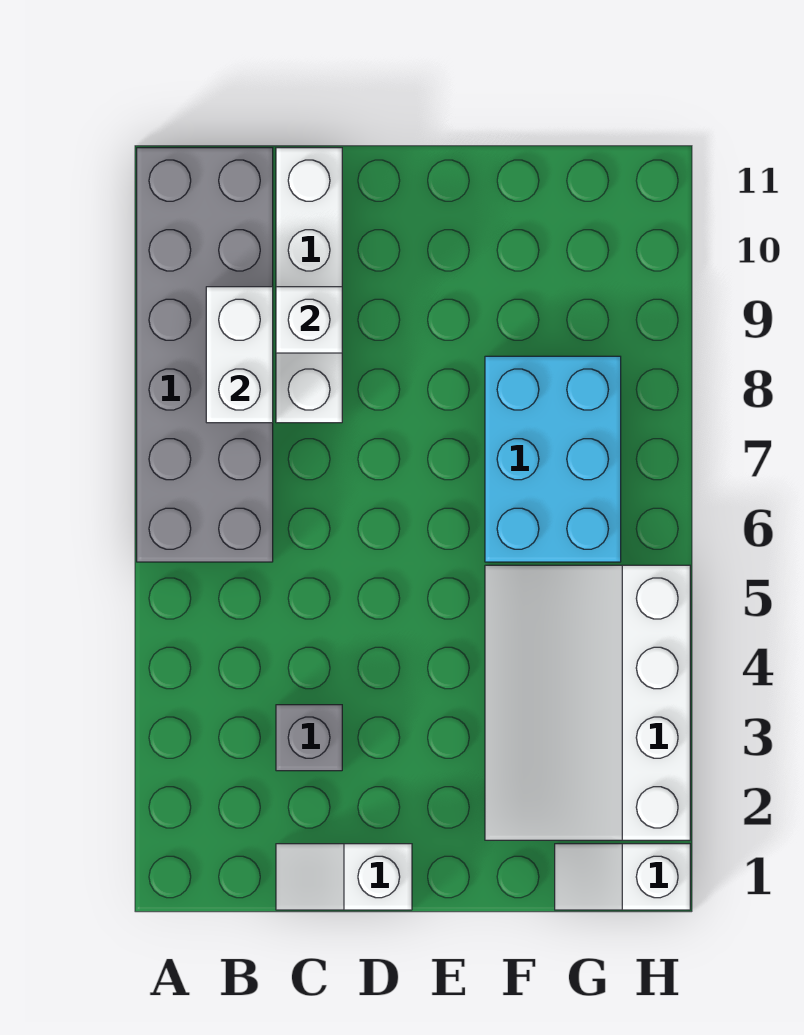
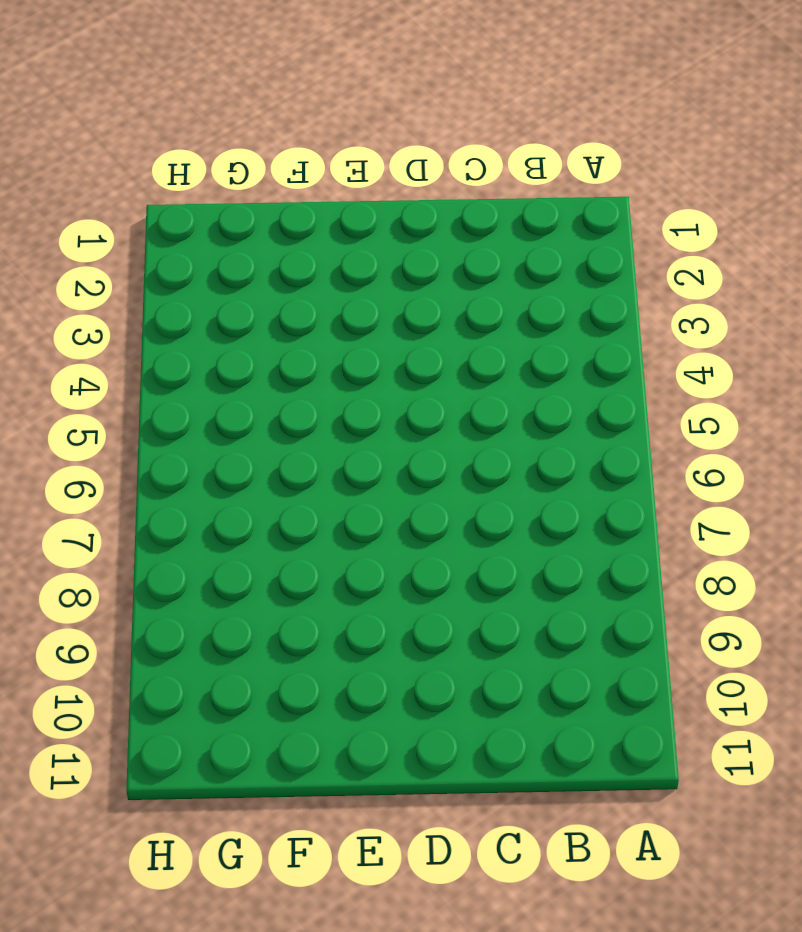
none -> grey brick A6:B11 level 1
none -> white slope C1:D1 level 1 top D

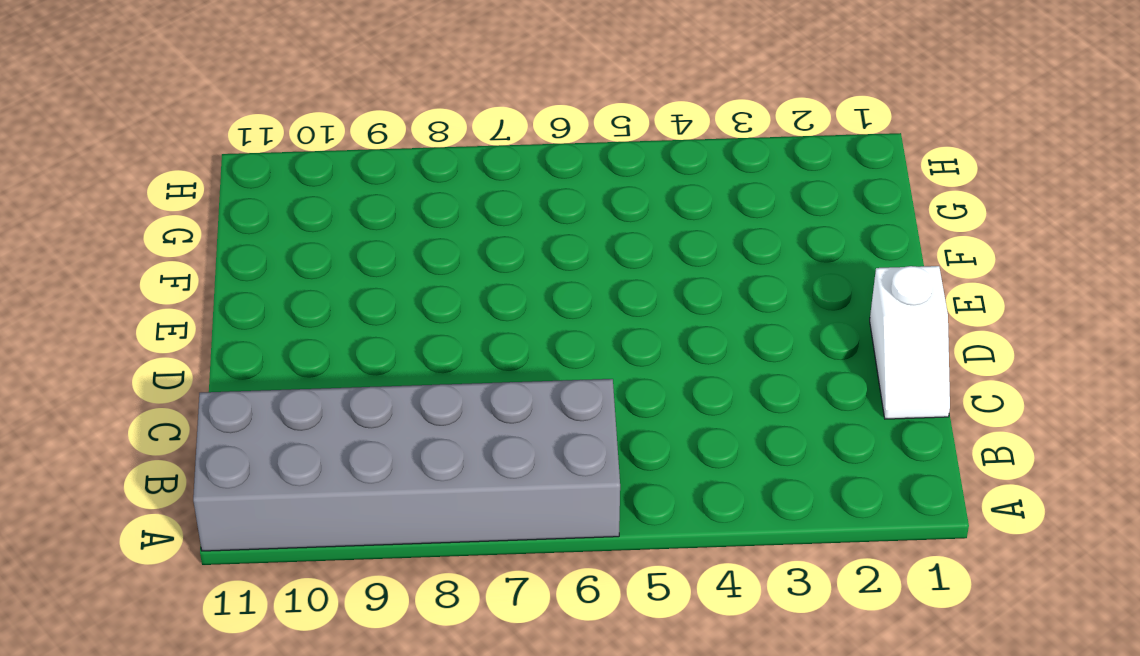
none -> grey brick C3 level 1
none -> white brick C8:C11 level 1

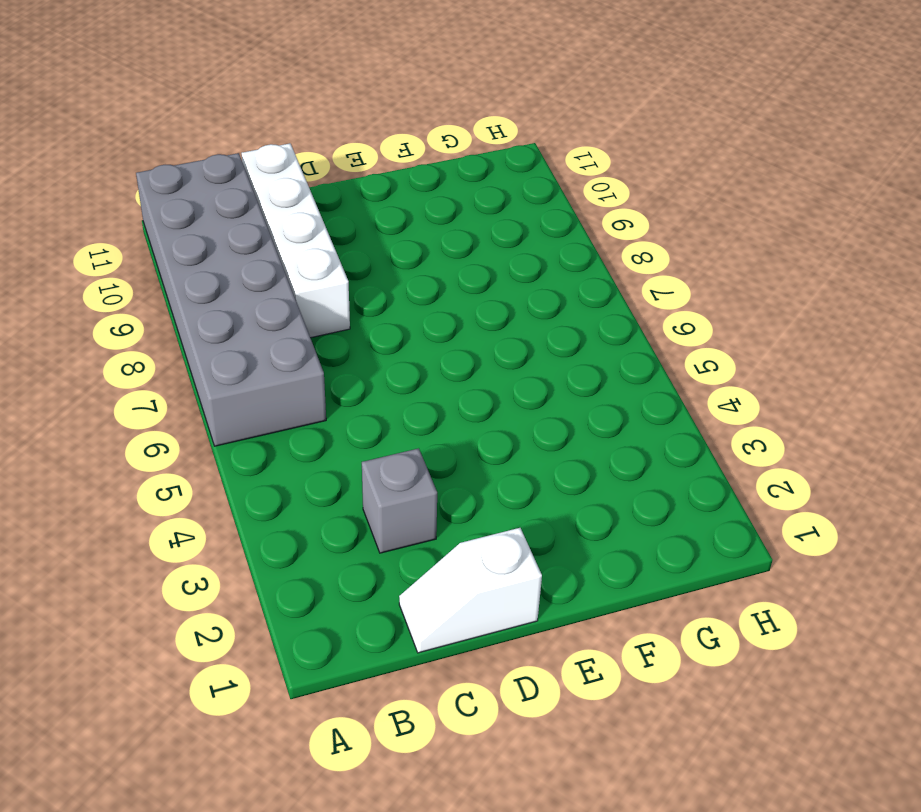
none -> white slope F2:H5 level 1 top H
none -> cyan brick F6:G8 level 1

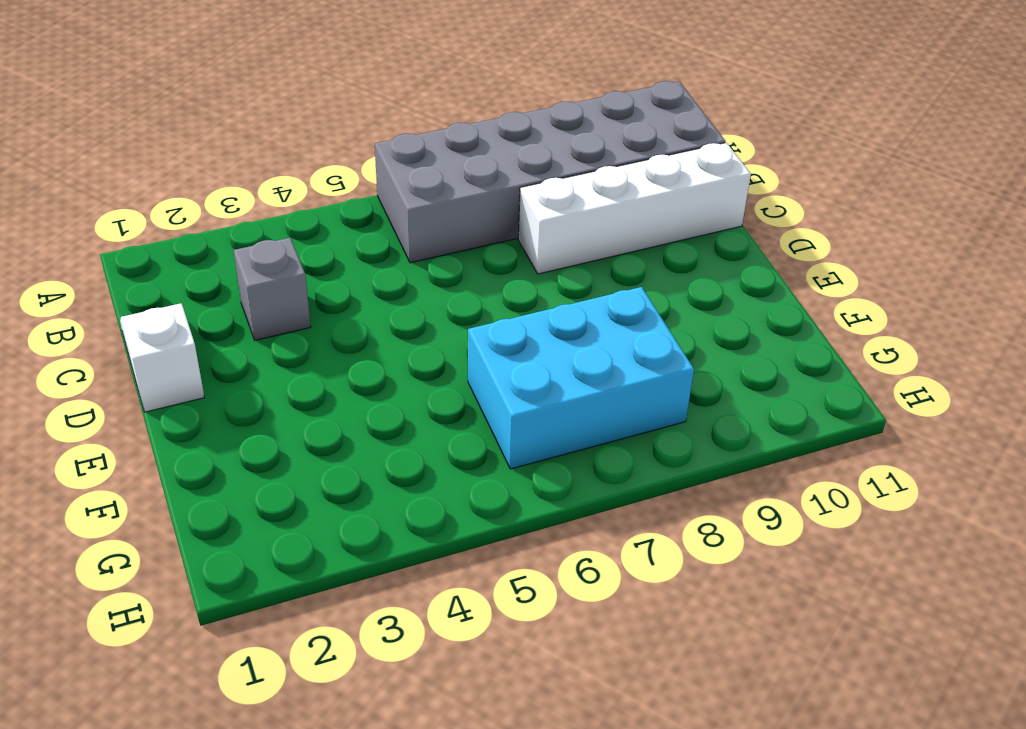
none -> white slope F2:H5 level 1 top H
none -> white slope G1:H1 level 1 top H

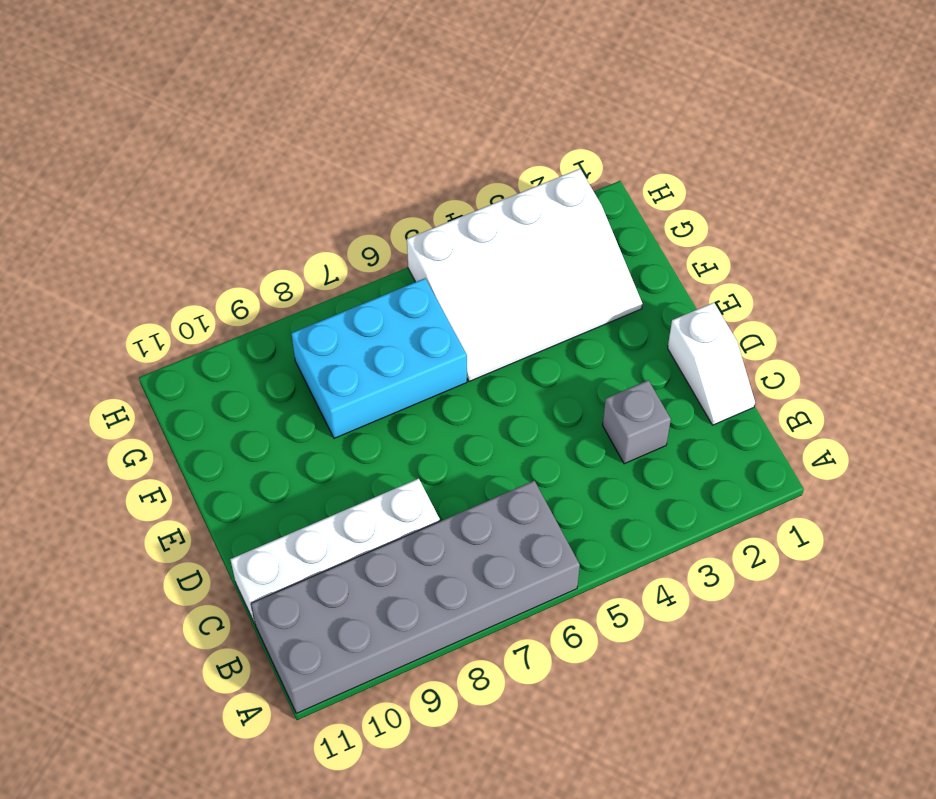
none -> white slope G1:H1 level 1 top H
none -> white brick B8:B9 level 2

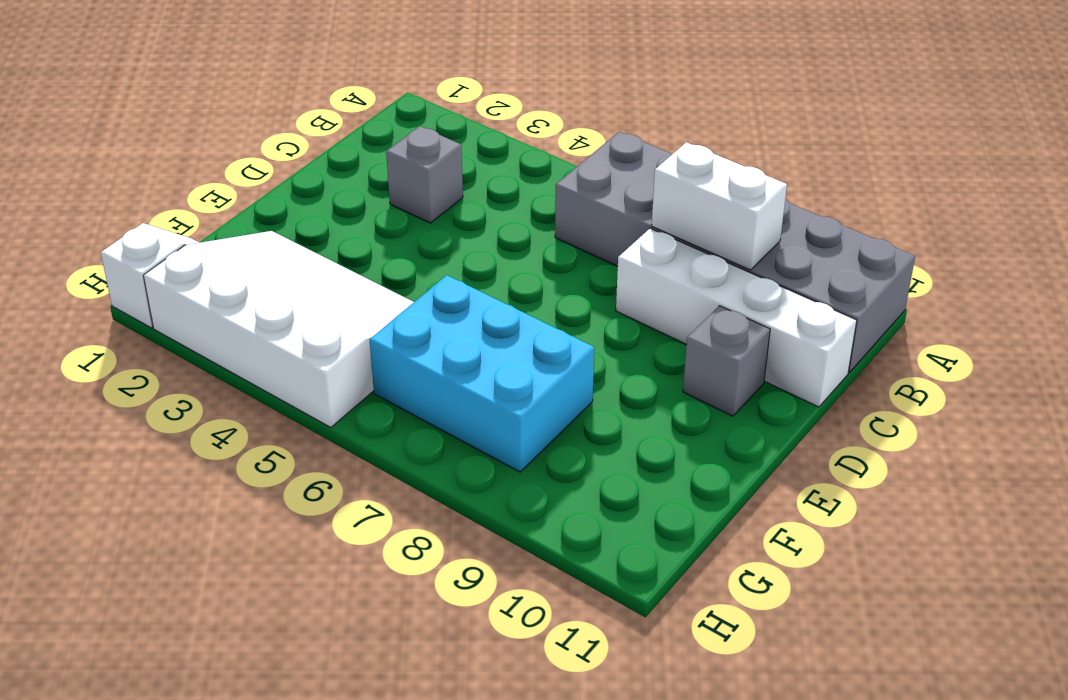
grey brick D10 level 1 -> none
none -> white slope C1:D1 level 1 top D
none -> white brick C9 level 2

